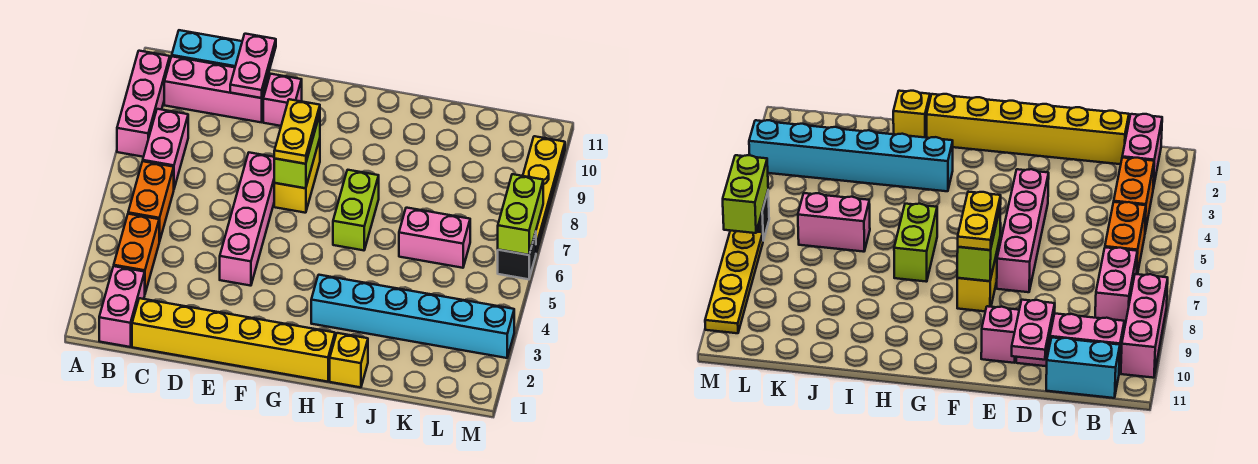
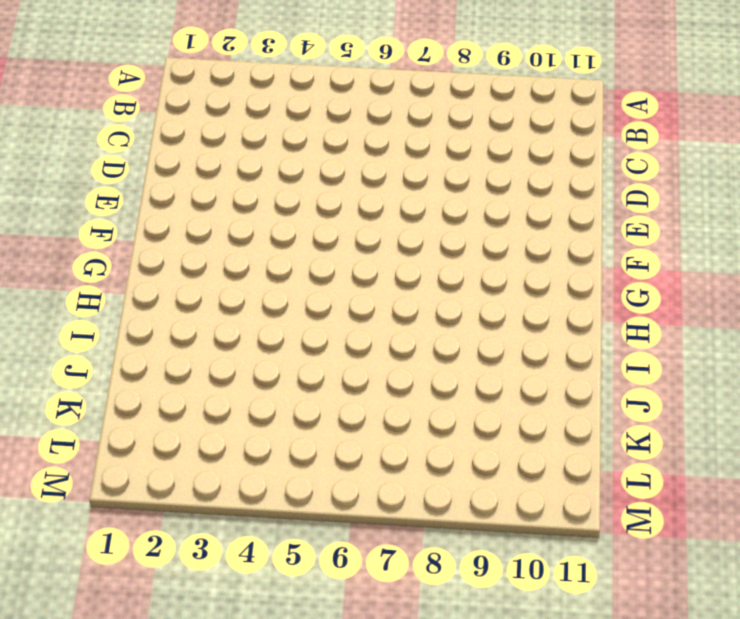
none -> pink brick A8:A10 level 1
none -> pink brick B1:B2 level 1
none -> orange brick B3:B4 level 1

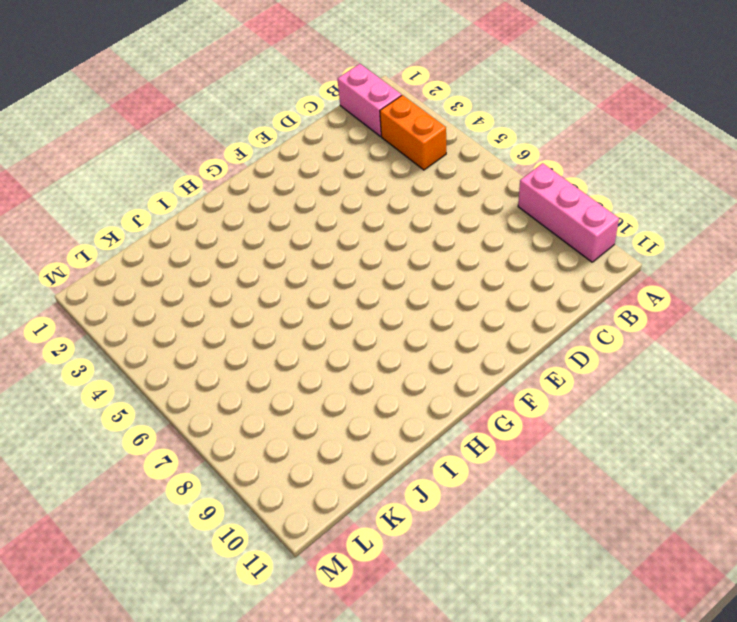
none -> orange brick B5:B6 level 1
none -> pink brick B7:B8 level 1
none -> pink brick B10:D10 level 1

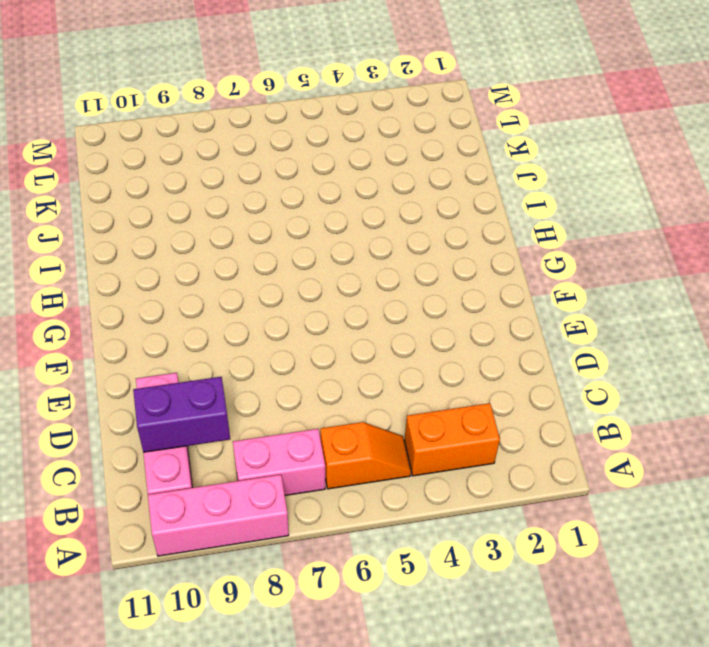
orange slope B5:B6 level 1 top 6 -> orange brick B5:B6 level 1
purple brick C9:C10 level 2 -> none
none -> pink brick B1:B2 level 1
none -> cyan brick B11:C11 level 1
none -> yellow brick C1:H1 level 1

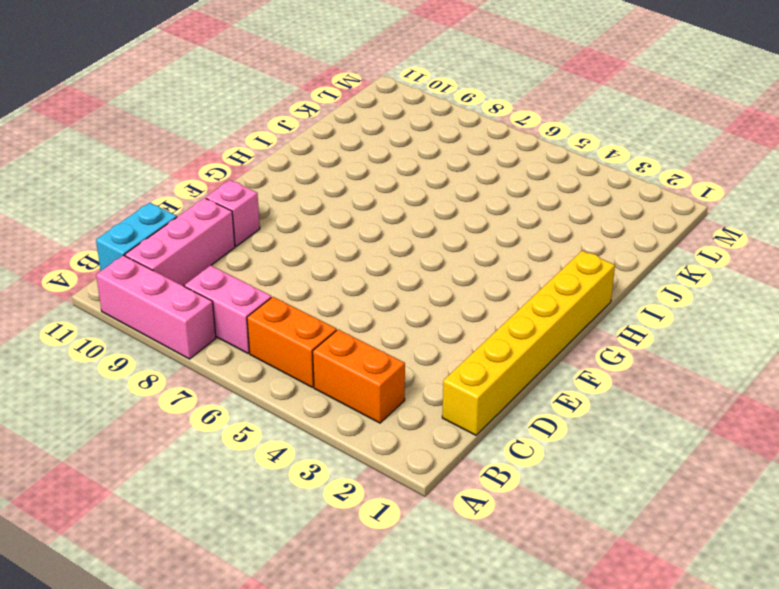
none -> pink brick B1:B2 level 1
none -> pink brick E4:E7 level 1
none -> yellow brick F7:F8 level 1

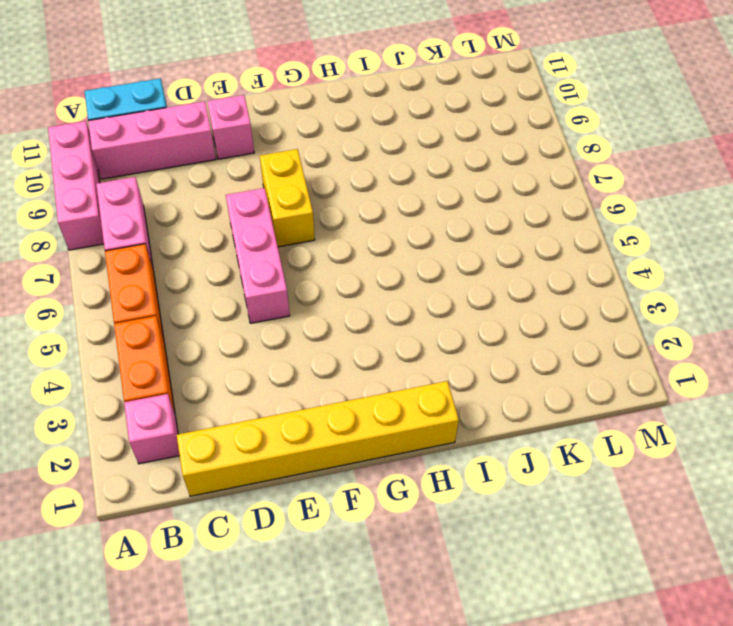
pink brick B2 level 1 -> pink brick B1:B2 level 1
pink brick E5:E7 level 1 -> pink brick E4:E7 level 1
none -> cyan brick H3:M3 level 1
none -> lime brick H6:H7 level 1
none -> yellow brick I1 level 1

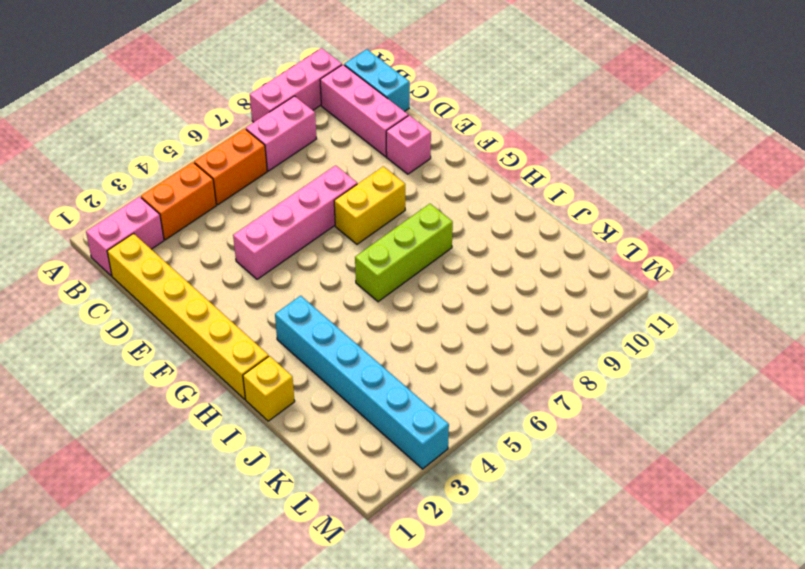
lime brick H6:H8 level 1 -> lime brick H6:H7 level 1
none -> pink brick J6:K6 level 1
none -> black brick M6 level 1
none -> yellow plate M7:M10 level 1

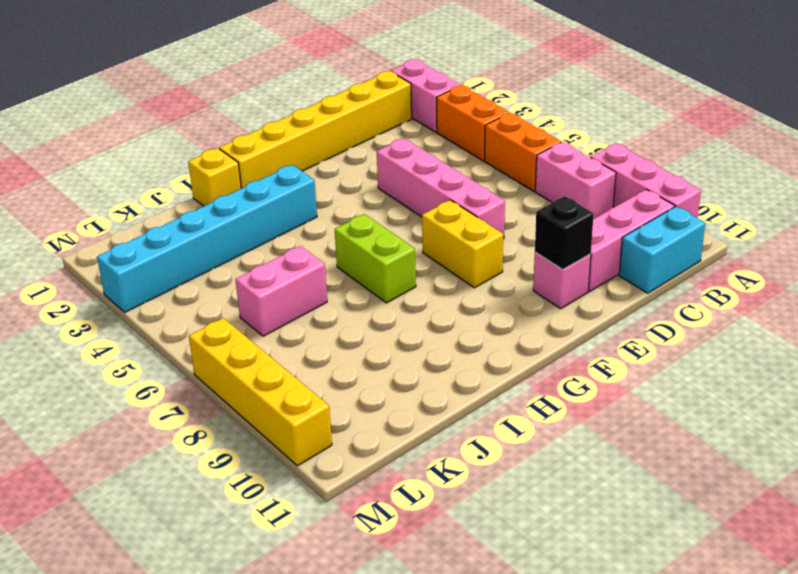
black brick E10 level 2 -> black brick M6 level 1
yellow brick M7:M10 level 1 -> yellow plate M7:M10 level 1
none -> pink plate D10:D11 level 2
none -> lime brick F7:F8 level 2
none -> lime brick M6:M7 level 2

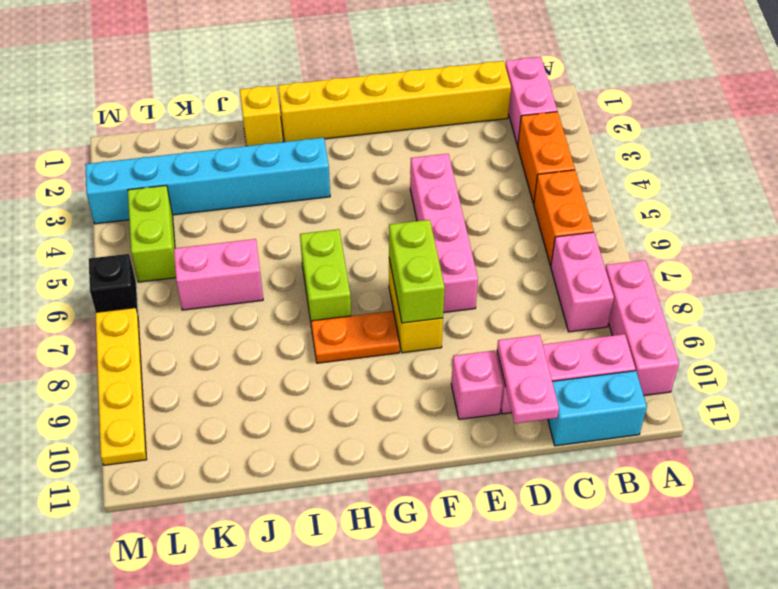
orange plate G8:H8 level 1 -> none
lime brick L4:L5 level 1 -> lime brick M6:M7 level 2
none -> yellow plate F7:F8 level 3

